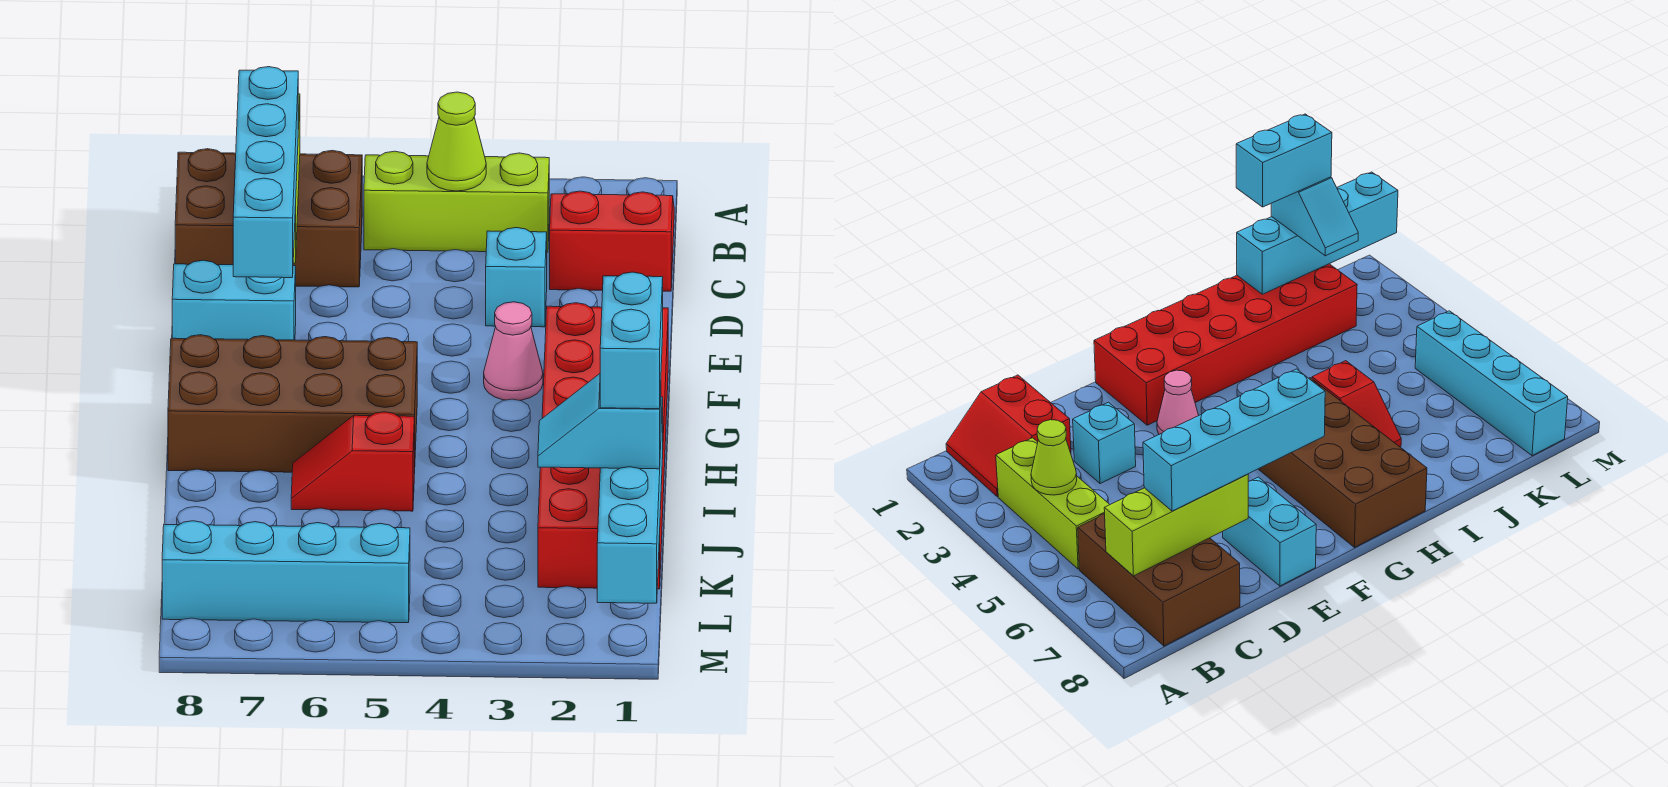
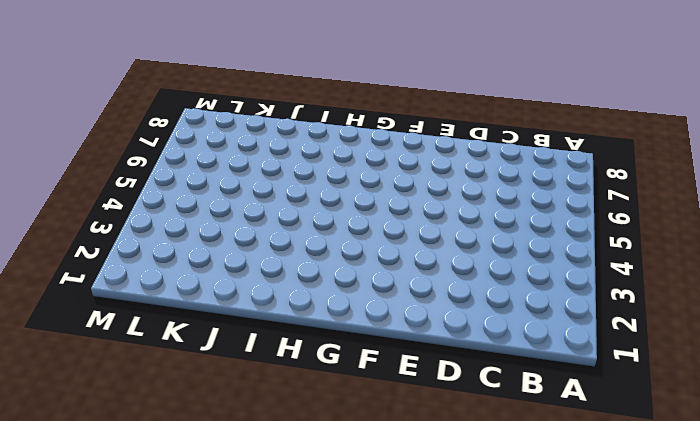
none -> red slope B1:C2 level 1 top C
none -> lime brick B3:B5 level 1
none -> brown brick B6:C8 level 1

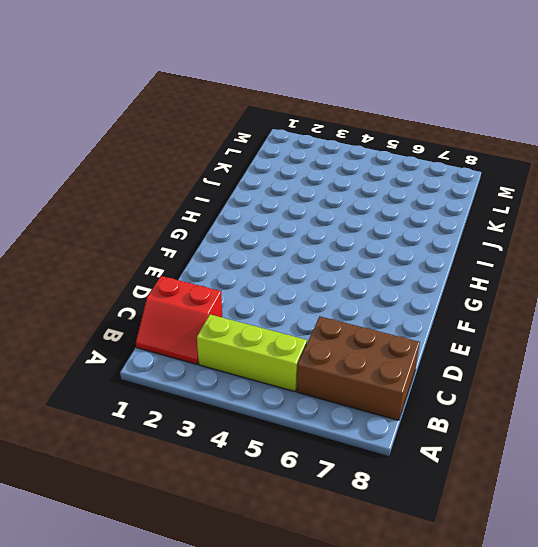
none -> cyan brick D3 level 1
none -> cyan brick E7:E8 level 1
none -> red brick F1:K2 level 1

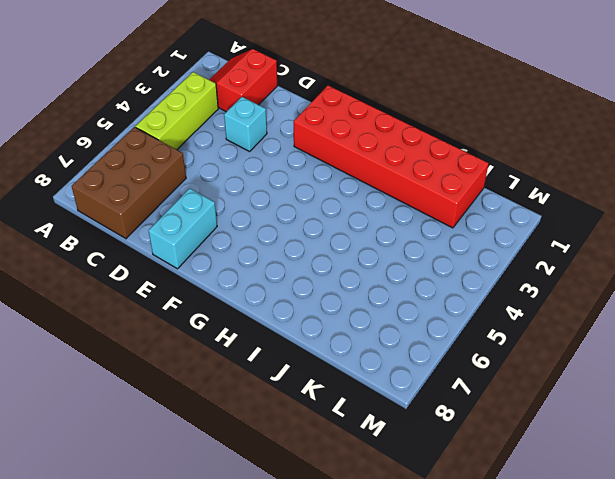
none -> pink cone F3 level 1
none -> brown brick G5:H8 level 1
none -> red slope I5:I6 level 1 top 5

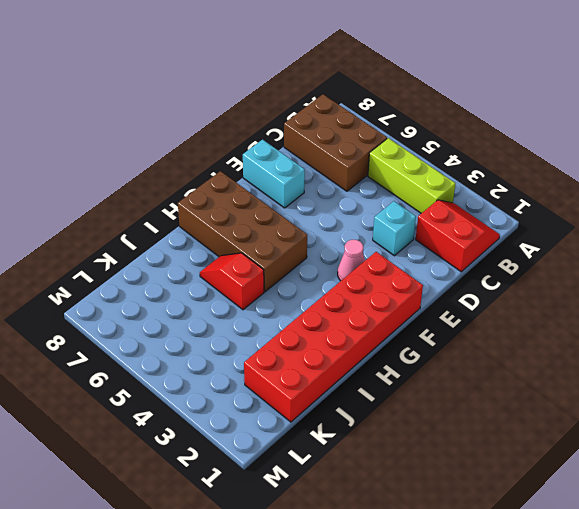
none -> cyan brick L5:L8 level 1
none -> lime cone B4 level 2
none -> lime brick B7:D7 level 2

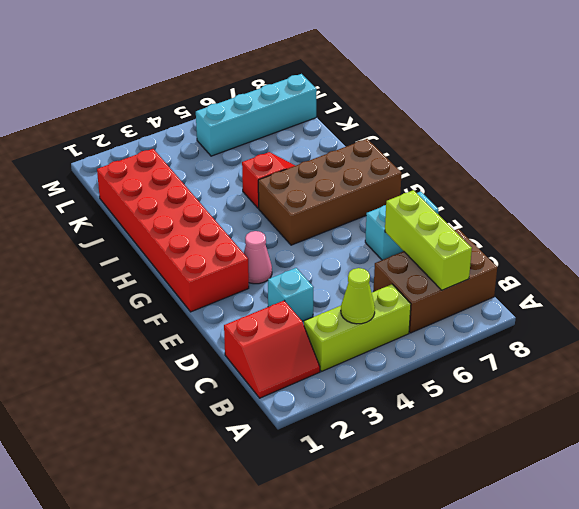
none -> cyan brick J1:M1 level 2
none -> cyan brick C7:F7 level 3
none -> cyan slope K1:K2 level 3 top 1

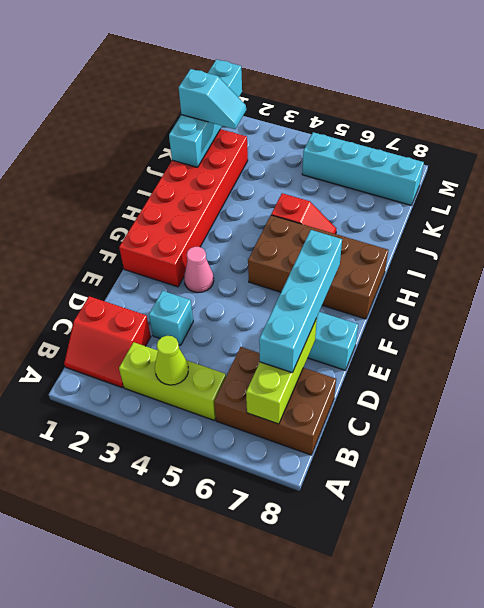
none -> cyan brick J1:K1 level 4

